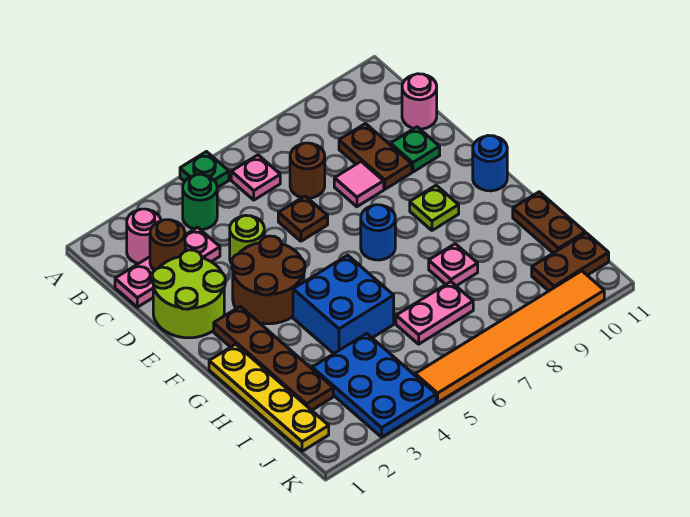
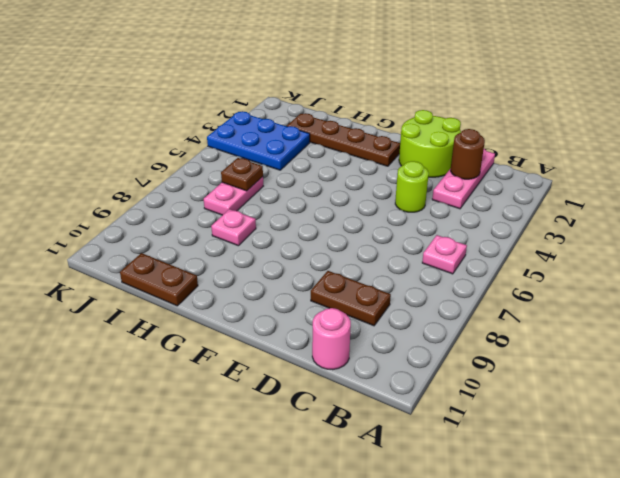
brown plate I6 level 2 -> brown plate D6 level 1
none -> green plate A5 level 1
none -> pink round brick B2 level 1
none -> green round brick B4 level 1

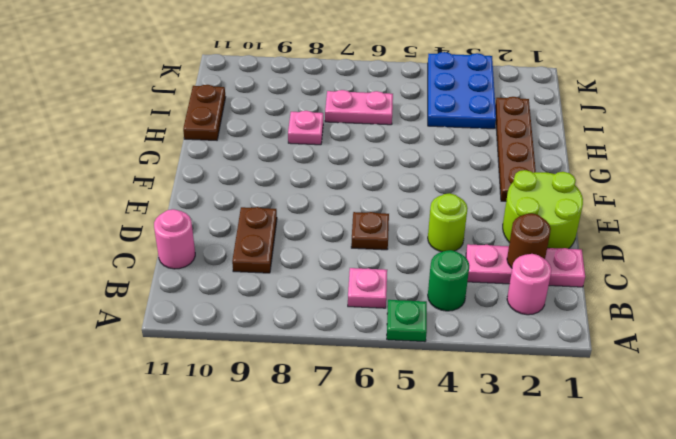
none -> brown round brick C7 level 1
none -> pink tile D8 level 1
none -> green plate D10 level 1

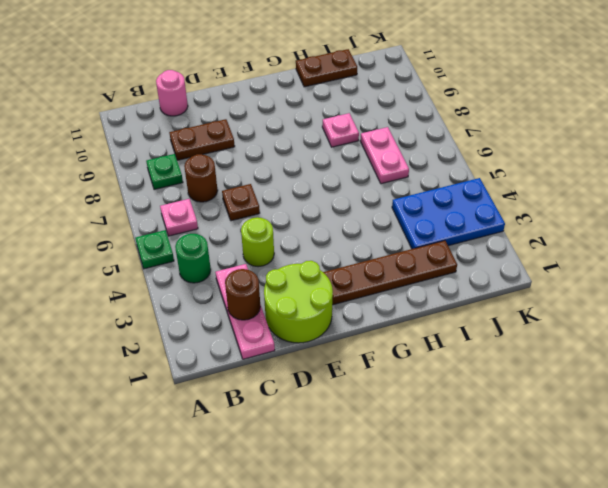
green plate B8 level 1 -> green plate D10 level 1
none -> pink round brick B2 level 1
none -> pink tile D8 level 1
none -> brown round brick E3:F4 level 1

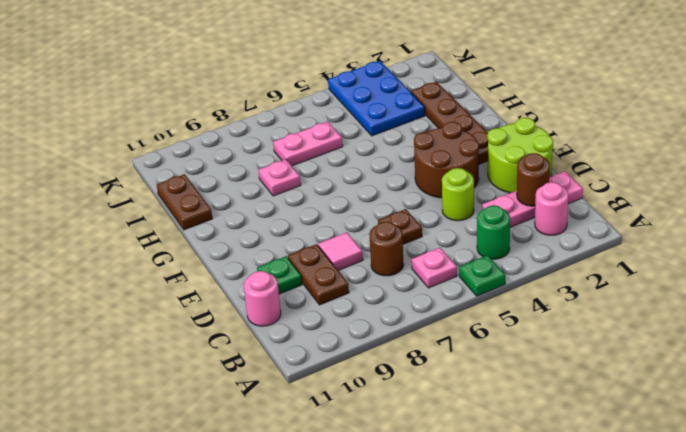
none -> blue round brick F7 level 1
none -> lime plate F9 level 1
none -> blue round brick F11 level 1

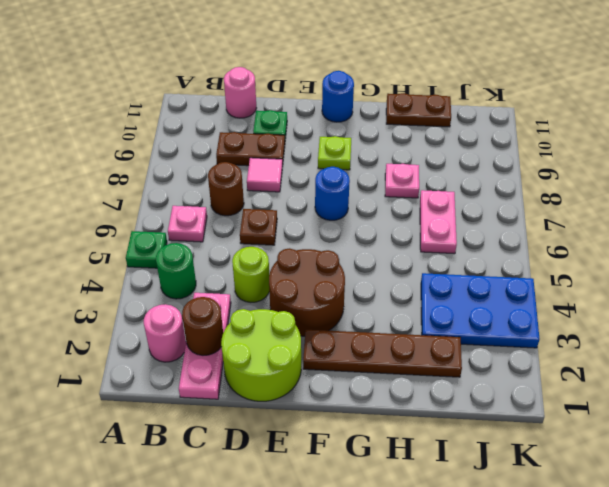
none -> yellow plate G1:J1 level 1
none -> blue brick G4:H5 level 1
none -> brown plate J10:J11 level 1

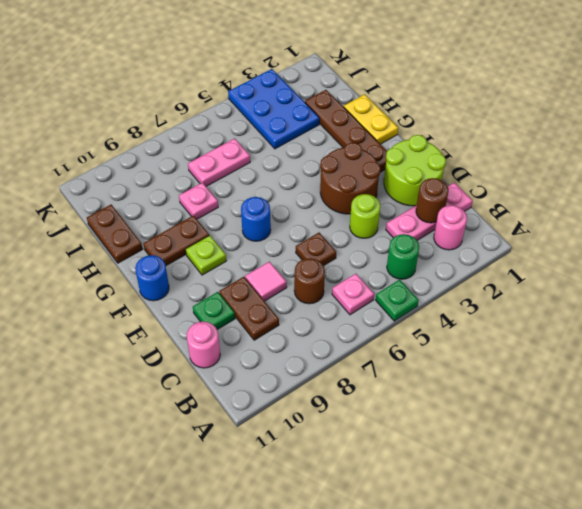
yellow plate G1:H1 level 1 -> yellow plate G1:J1 level 1
brown plate G9:G10 level 1 -> brown plate J10:J11 level 1
none -> blue brick G4:H5 level 1
none -> orange tile K5:K10 level 1

